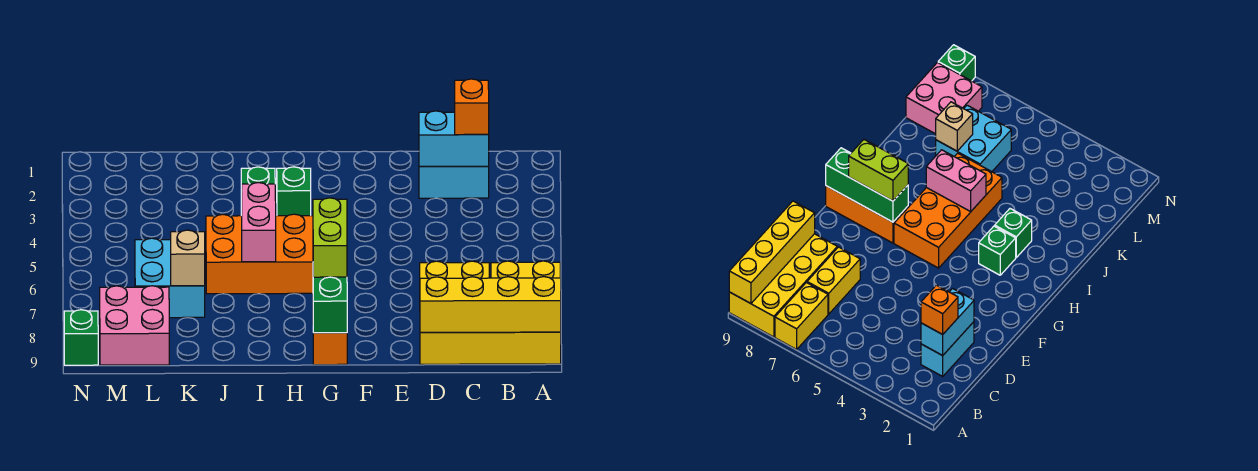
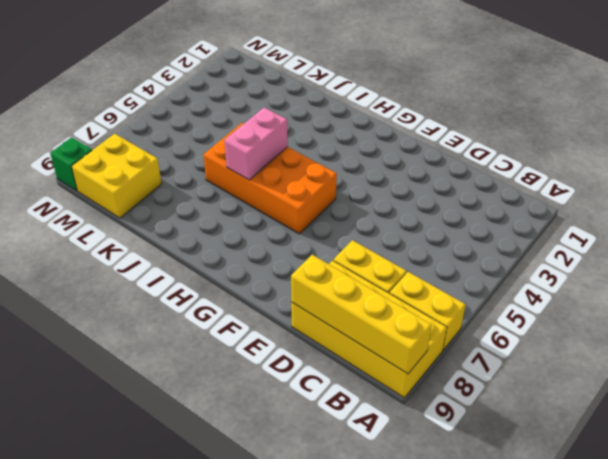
yellow brick L8:M9 level 1 -> pink brick L8:M9 level 1
none -> cyan brick C2:D2 level 1
none -> orange brick G7:G9 level 1
none -> green brick H3 level 1

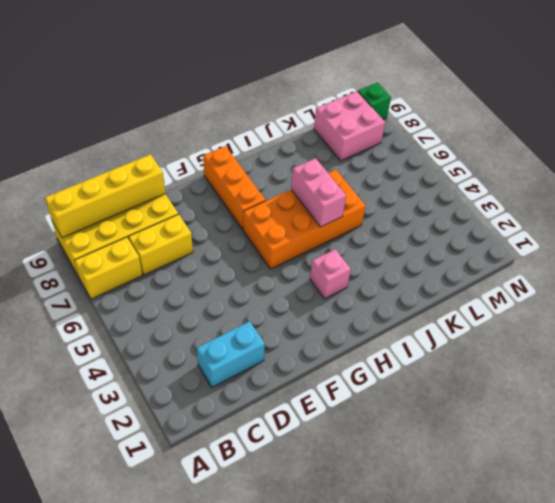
pink brick H3 level 1 -> green brick H3 level 1
none -> green brick I3 level 1
none -> cyan brick K6:L7 level 1
none -> cyan brick C2:D2 level 2

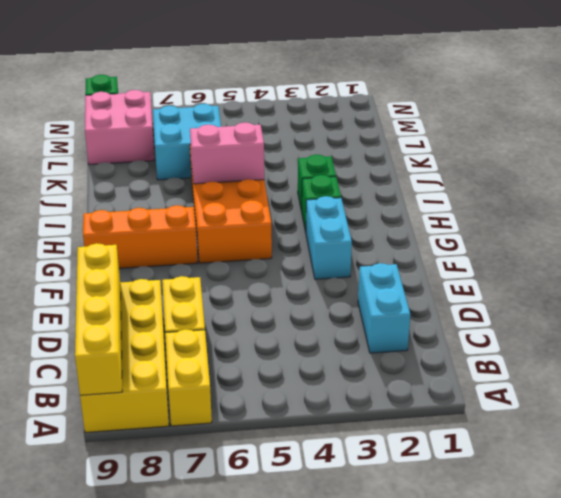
cyan brick F3:G3 level 1 -> cyan brick C2:D2 level 2
none -> green brick G7:G9 level 2
none -> tan brick K7 level 2
none -> orange brick C2 level 3

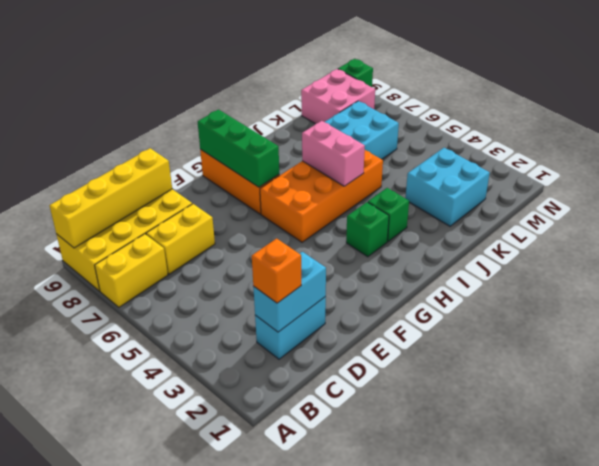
cyan brick K2:L3 level 1 -> none
none -> tan brick K7 level 2
none -> lime brick G7:G8 level 3

